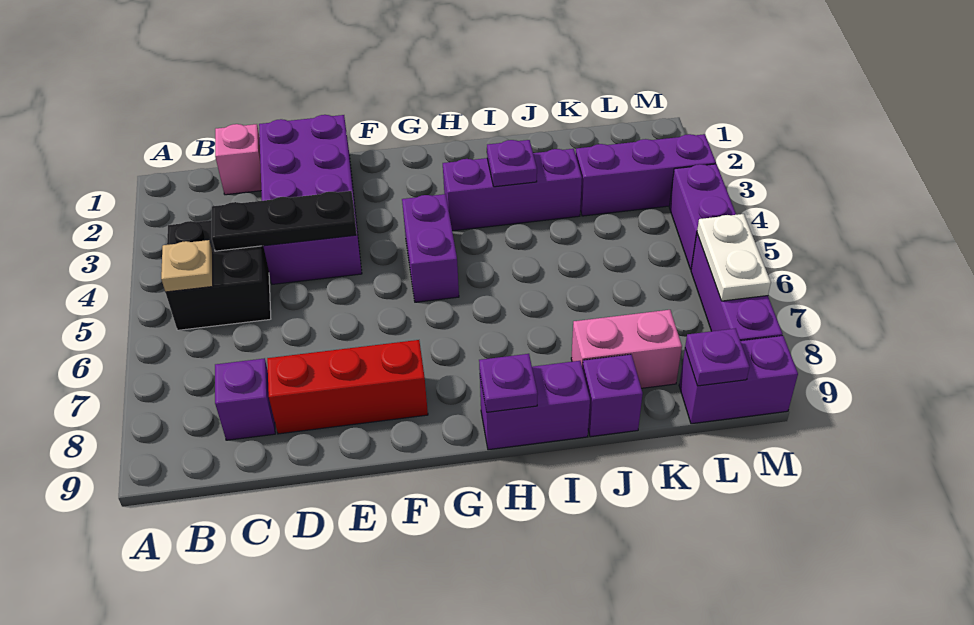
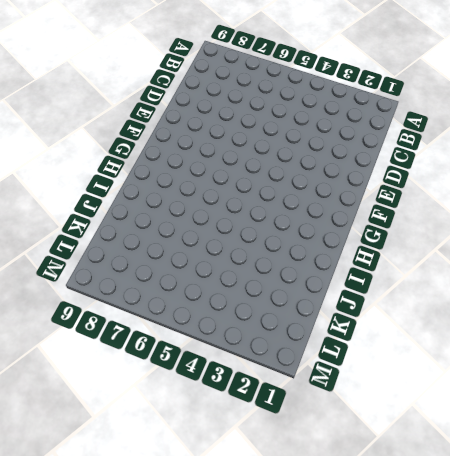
none -> black brick B4:C5 level 1
none -> pink brick C1 level 1
none -> purple brick C8 level 1

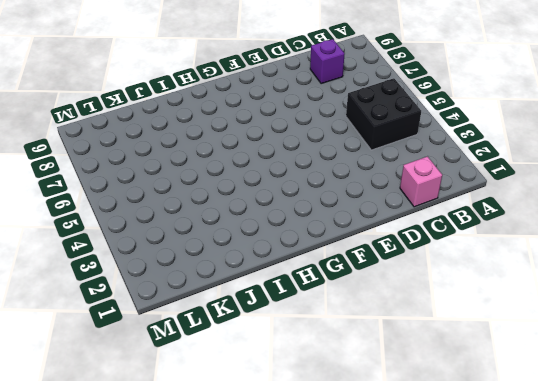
none -> purple brick D1:E4 level 1
none -> red brick D8:F8 level 1
none -> purple brick G4:G5 level 1

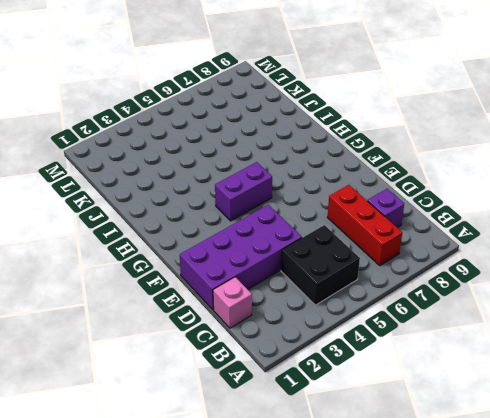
red brick B7:D7 level 1 -> red brick D8:F8 level 1
none -> purple brick H3:J3 level 1
none -> purple brick H9:I9 level 1
none -> pink brick J8:K8 level 1

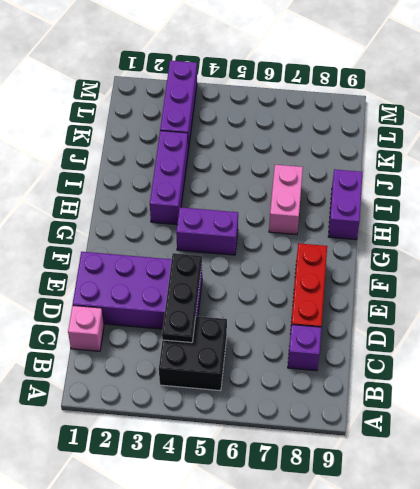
pink brick H7:I7 level 1 -> pink brick J8:K8 level 1
none -> purple brick J9 level 1
none -> purple brick L9:M9 level 1
none -> purple brick M4:M5 level 1

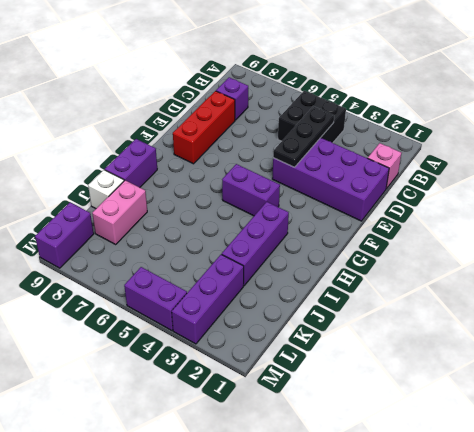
white brick J9 level 1 -> purple brick J9 level 1
none -> purple brick M6:M8 level 1
none -> tan plate B5 level 2
none -> purple plate H9 level 2

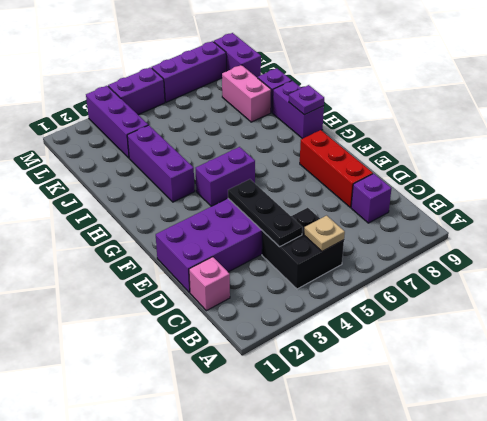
none -> purple plate I3 level 2
none -> purple plate L9 level 2
none -> white plate M6:M7 level 2

